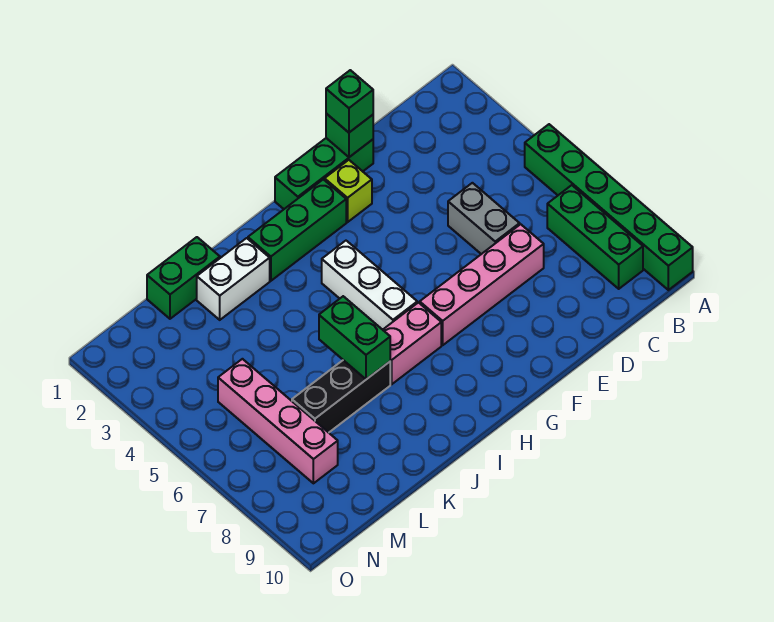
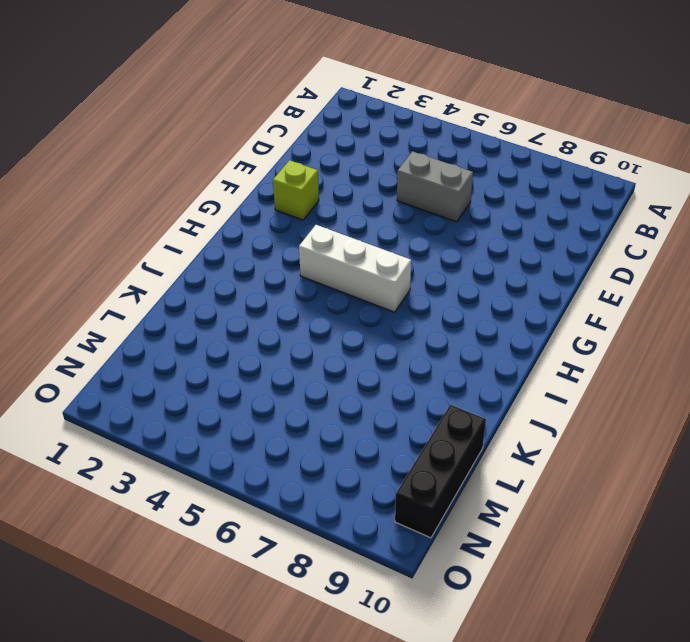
black brick L10:N10 level 1 -> black brick J7:L7 level 1
none -> green brick A5:A10 level 1
none -> green brick B7:B9 level 1
none -> pink brick D7:G7 level 1

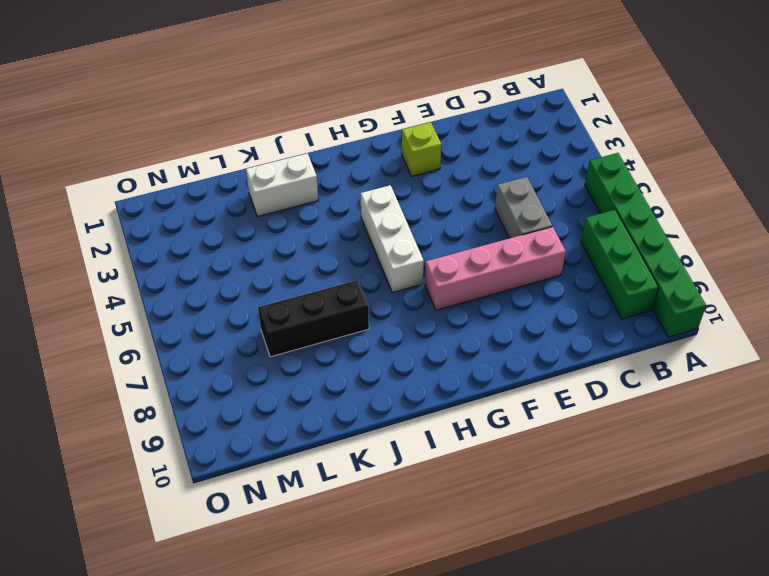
none -> green brick E1:G1 level 1
none -> green brick G2:I2 level 1
none -> pink brick H7:I7 level 1

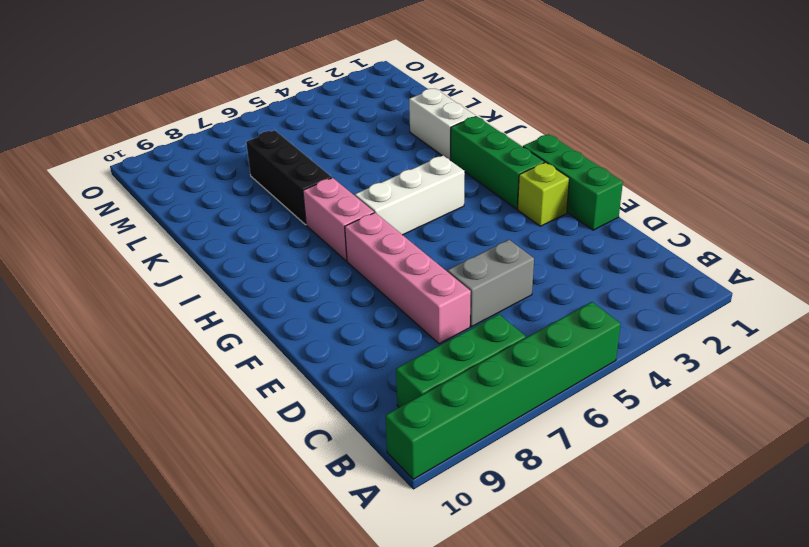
none -> green brick K1:L1 level 1
none -> pink brick M5:M8 level 1
none -> green brick E1 level 2

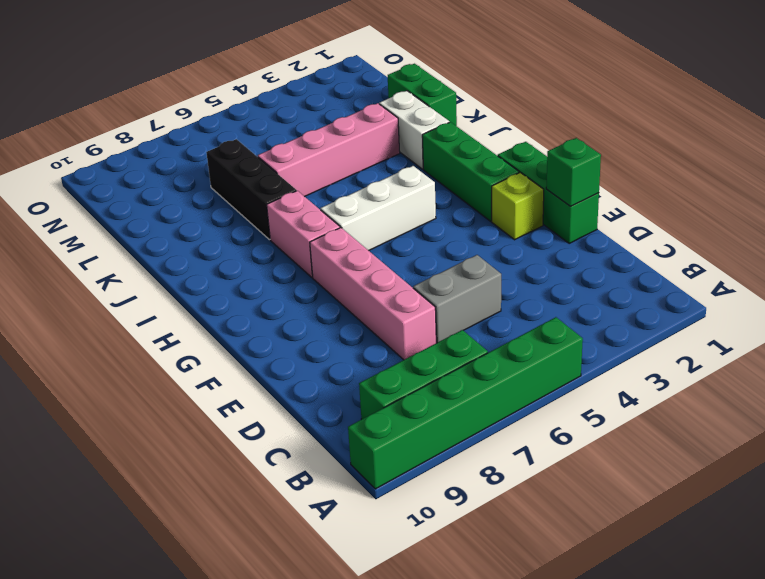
pink brick K3:K6 level 1 -> pink brick M5:M8 level 1
none -> green brick J6:J7 level 2
none -> green brick E1 level 3

